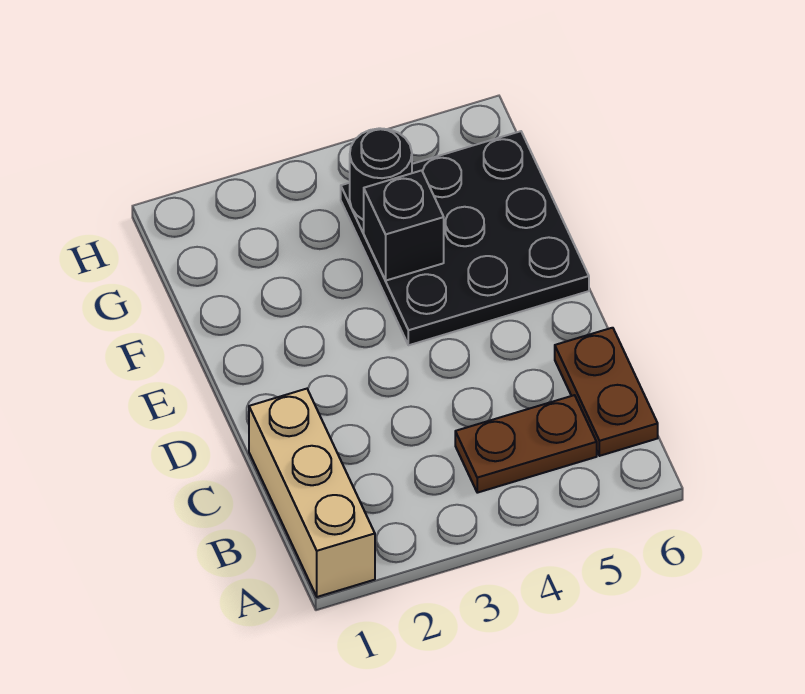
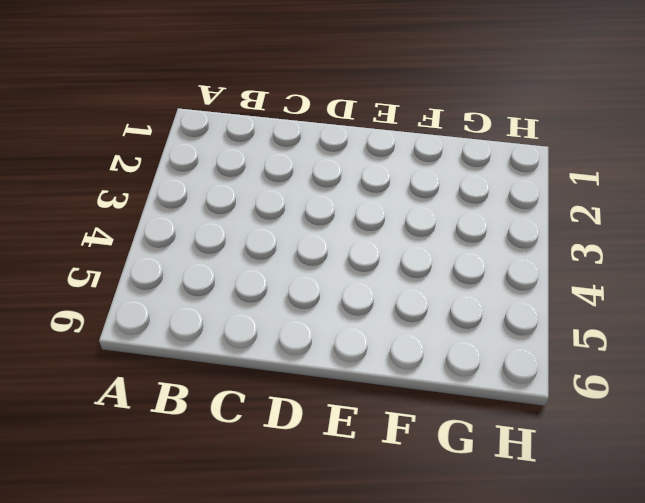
none -> tan brick A1:C1 level 1
none -> brown plate B4:B5 level 1

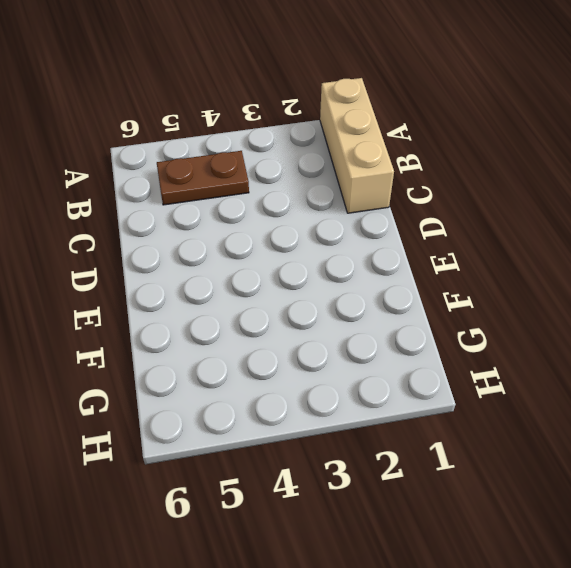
none -> brown plate B6:C6 level 1
none -> black plate E4:G6 level 1

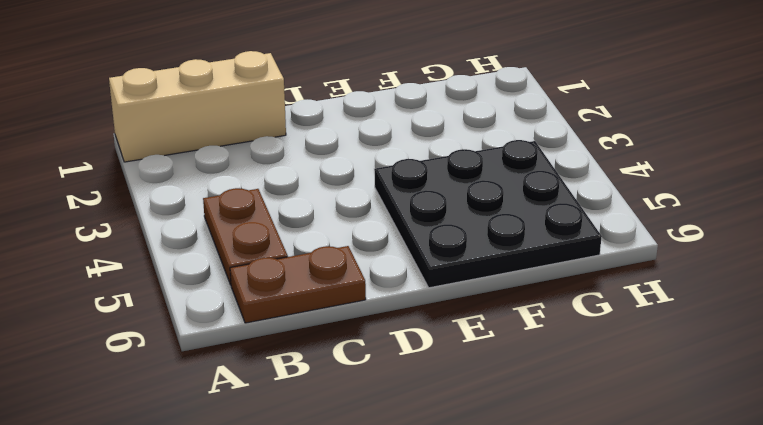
none -> black brick F4 level 2
none -> black round brick G4 level 2

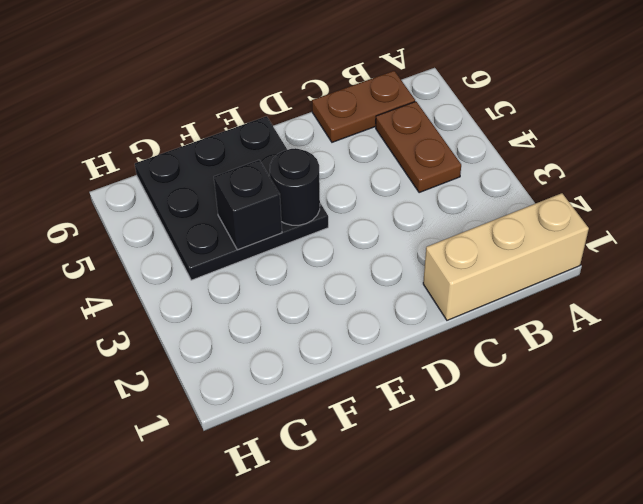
black round brick E4 level 2 -> black round brick G4 level 2

